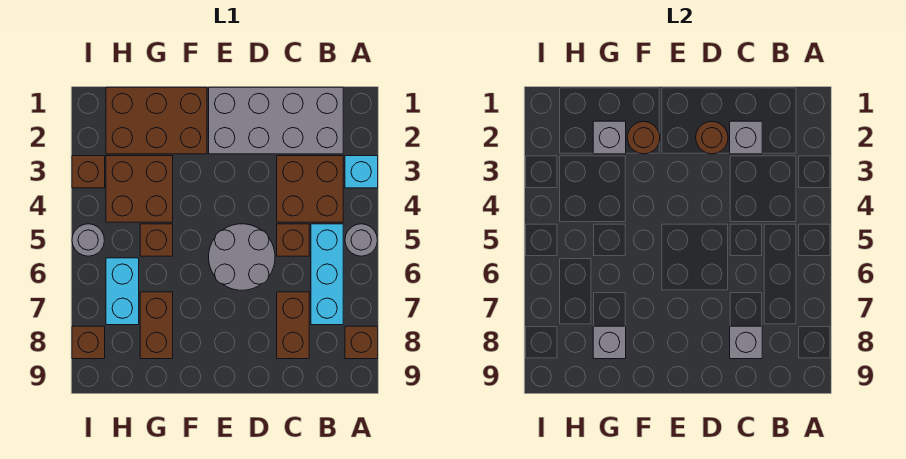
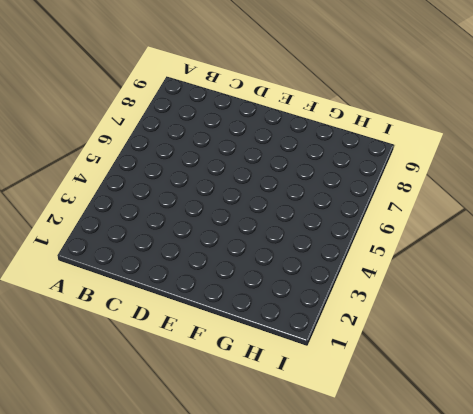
none -> cyan brick A3 level 1
none -> grey round brick A5 level 1
none -> brown brick A8 level 1

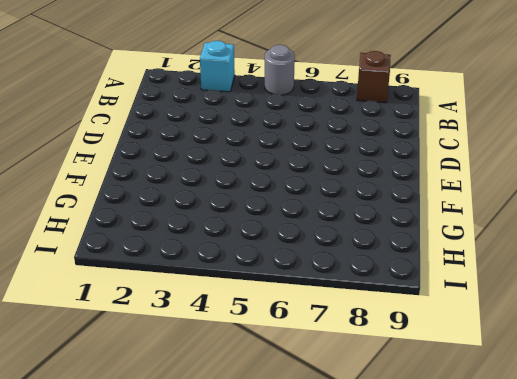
none -> grey brick B1:E2 level 1
none -> brown brick B3:C4 level 1
none -> cyan brick B5:B7 level 1

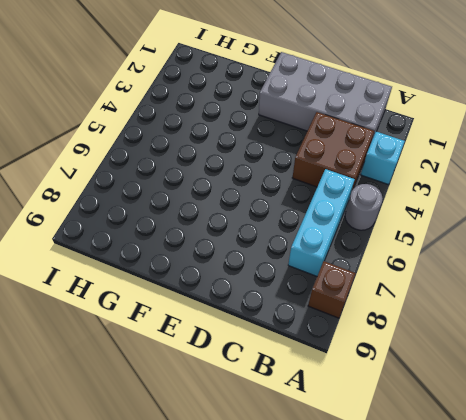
none -> brown brick C5 level 1
none -> brown brick C7:C8 level 1
none -> grey round brick D5:E6 level 1

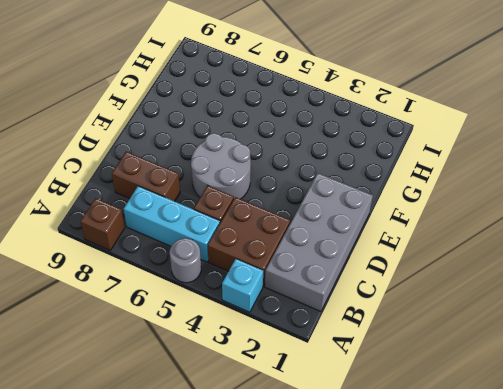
none -> brown brick F1:H2 level 1
none -> brown brick G3:H4 level 1
none -> brown brick G5 level 1

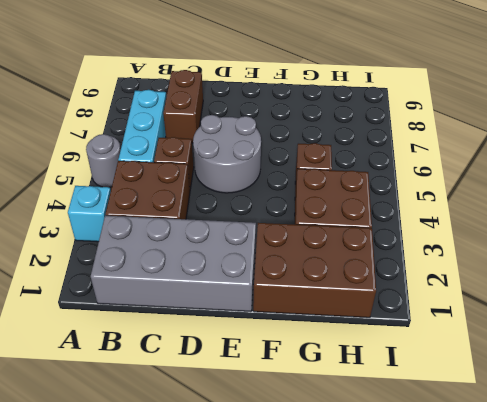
none -> brown brick A8 level 1
none -> brown brick G7:G8 level 1
none -> cyan brick H6:H7 level 1

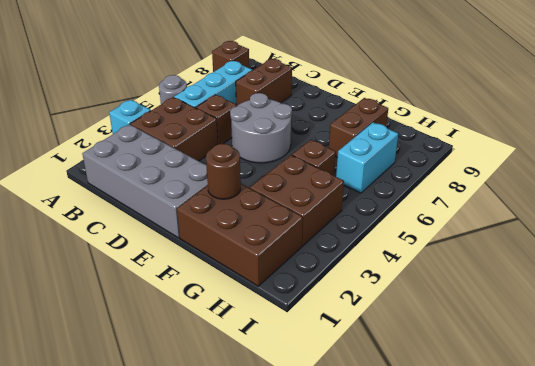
none -> brown brick I3 level 1
none -> grey round brick I5 level 1
none -> brown brick I8 level 1

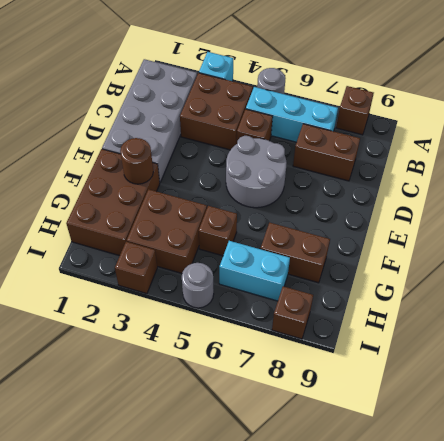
none -> grey brick C2 level 2
none -> grey brick C8 level 2
none -> brown round brick D2 level 2

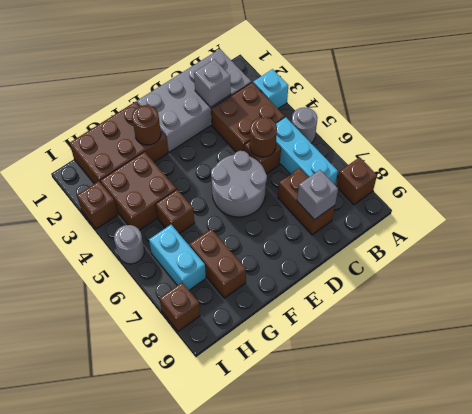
brown round brick C5 level 2 -> brown round brick D2 level 2
none -> grey brick G2 level 2
none -> grey brick G8 level 2

